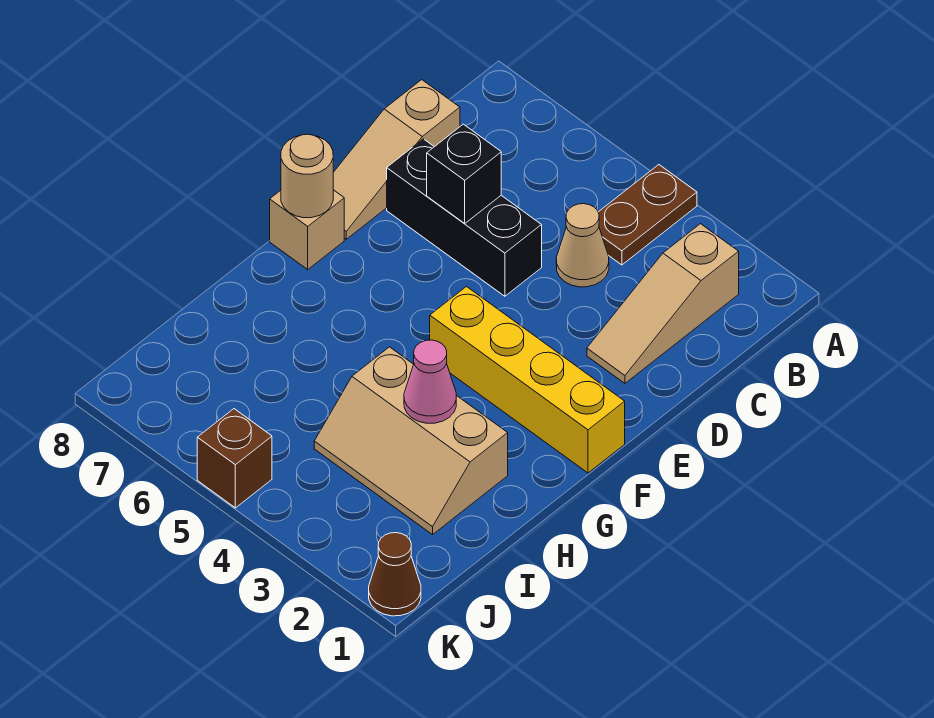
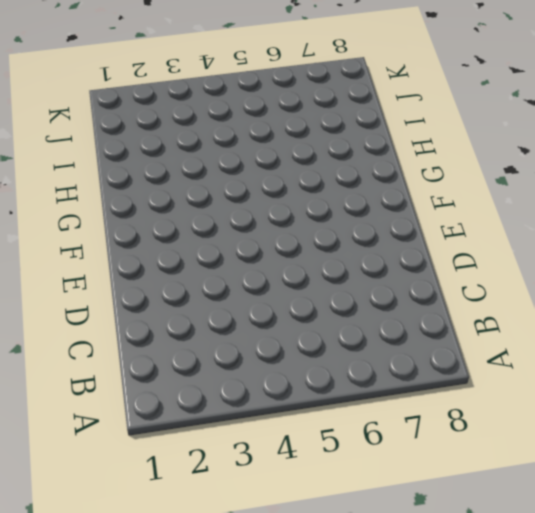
none -> brown plate A4:B4 level 1
none -> tan slope B2:D2 level 1 top B
none -> tan cone C4 level 1

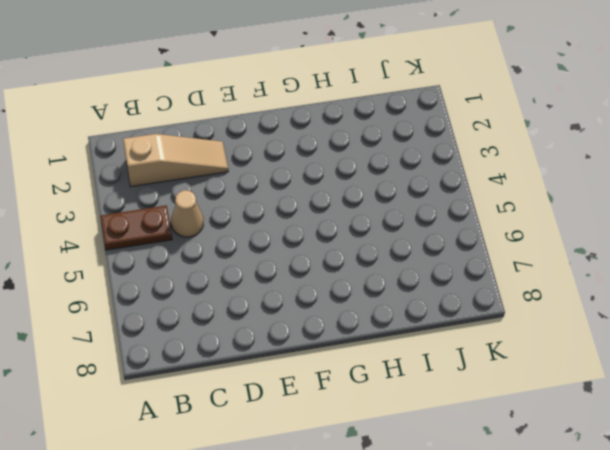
none -> tan slope C8:E8 level 1 top C
none -> black brick D5:D7 level 1
none -> yellow brick F1:F4 level 1

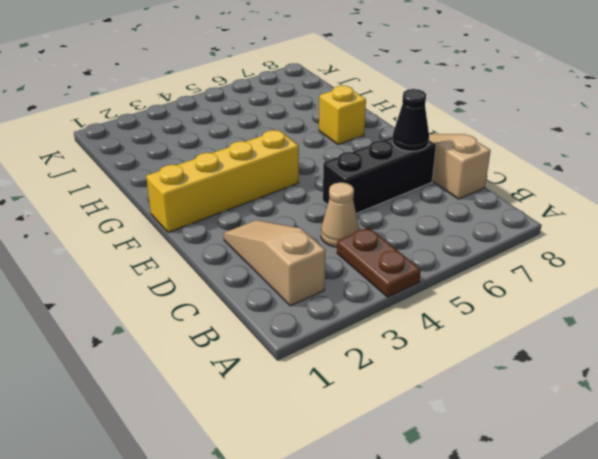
black cone D7 level 2 -> none
yellow brick G7 level 1 -> none
none -> tan brick F8 level 1
none -> tan slope H2:I4 level 1 top H
none -> brown cone K1 level 1

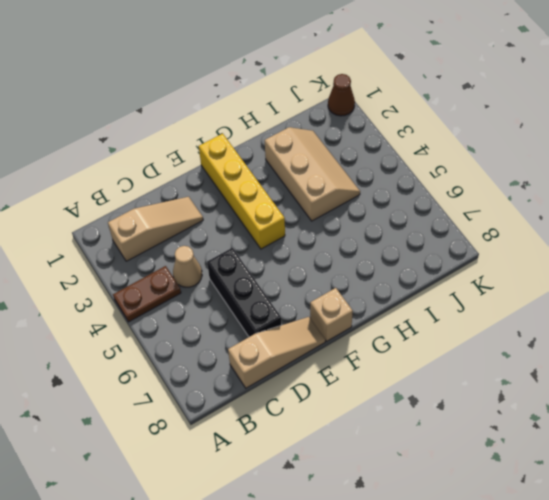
none -> brown brick K5 level 1
none -> black brick D6 level 2
none -> tan round brick F8 level 2

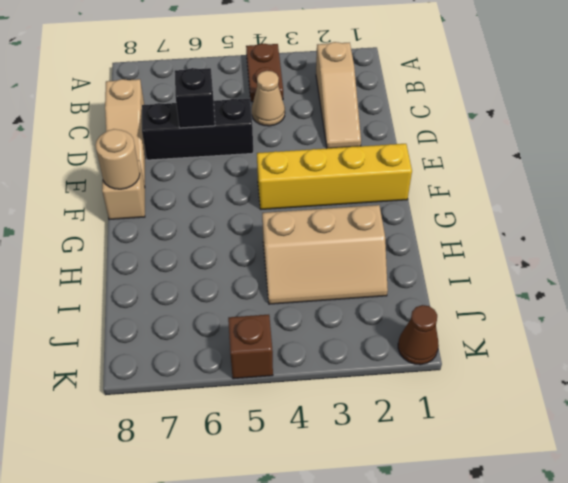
none -> pink cone H3 level 2

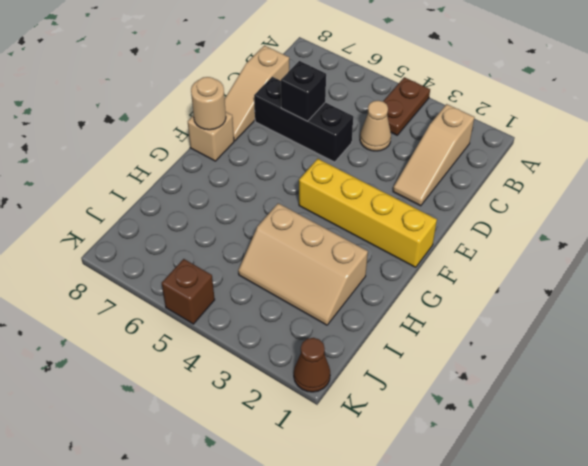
none -> pink cone H3 level 2

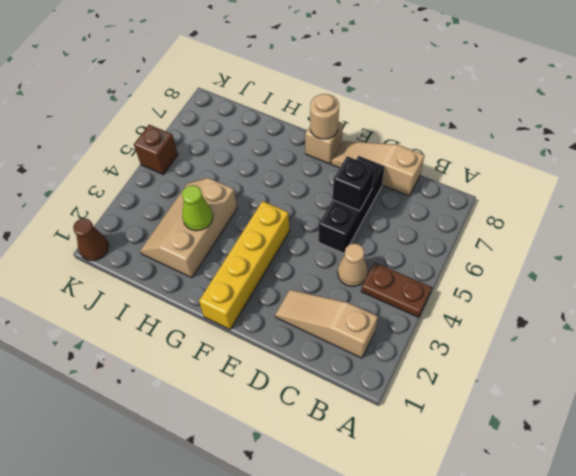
lime cone H3 level 2 -> pink cone H3 level 2

